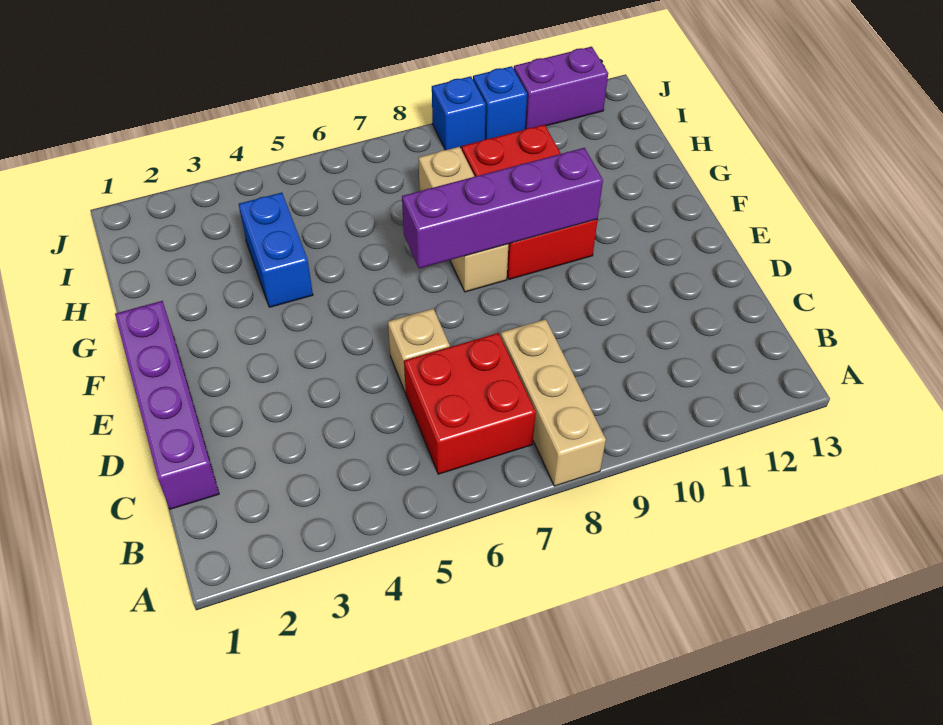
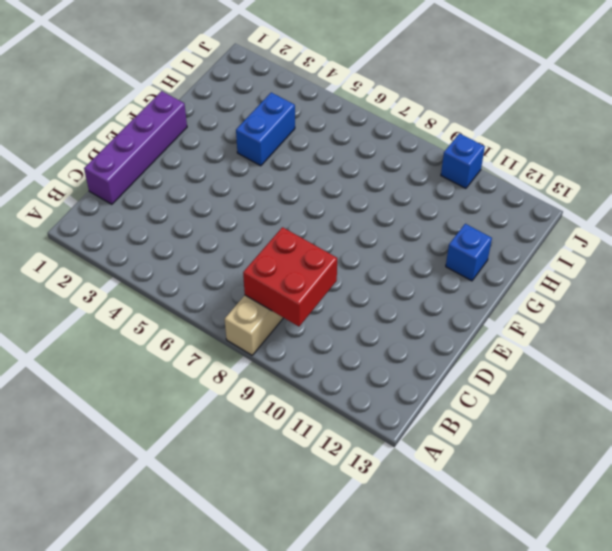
red brick B8:C9 level 2 -> red brick B6:C7 level 1
blue brick G12 level 1 -> blue brick J9 level 1
none -> tan brick D6 level 1
none -> tan brick F8:H8 level 1

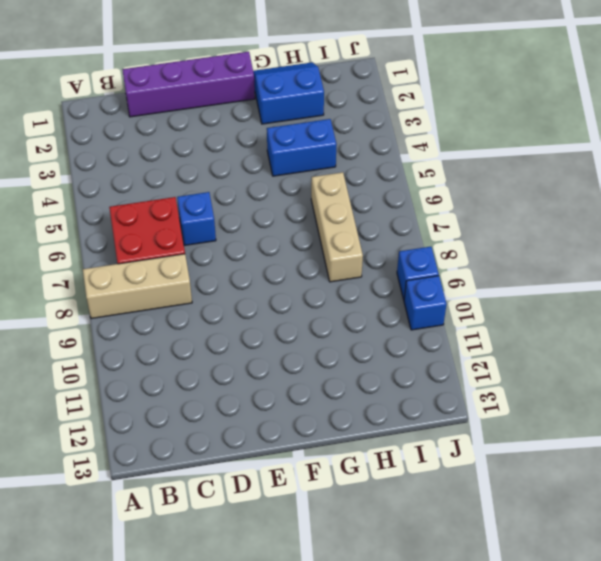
blue brick D6 level 1 -> tan brick D6 level 1
blue slope G1:H2 level 1 top 2 -> none
tan brick H6:H8 level 1 -> tan brick F8:H8 level 1
none -> red brick F9:H10 level 1
none -> purple brick J11:J12 level 1

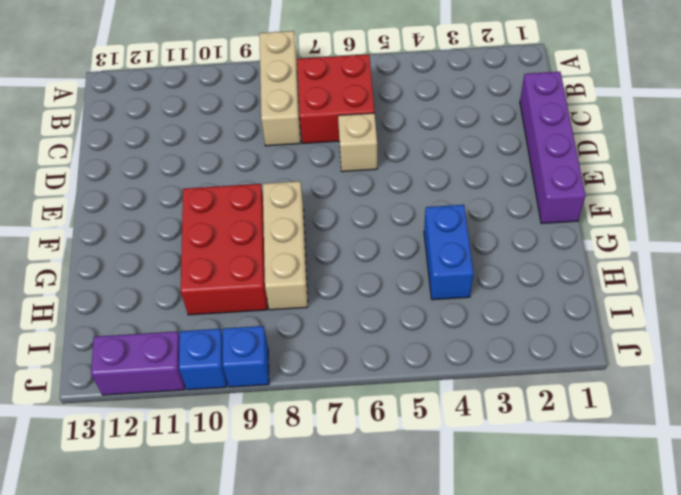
none -> purple brick F7:F10 level 2

